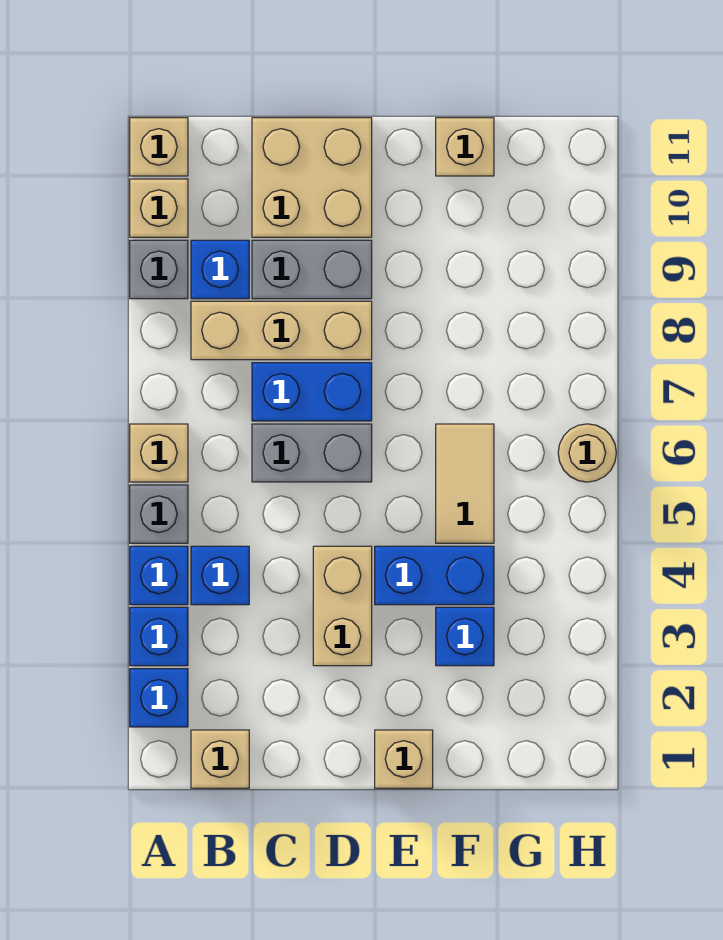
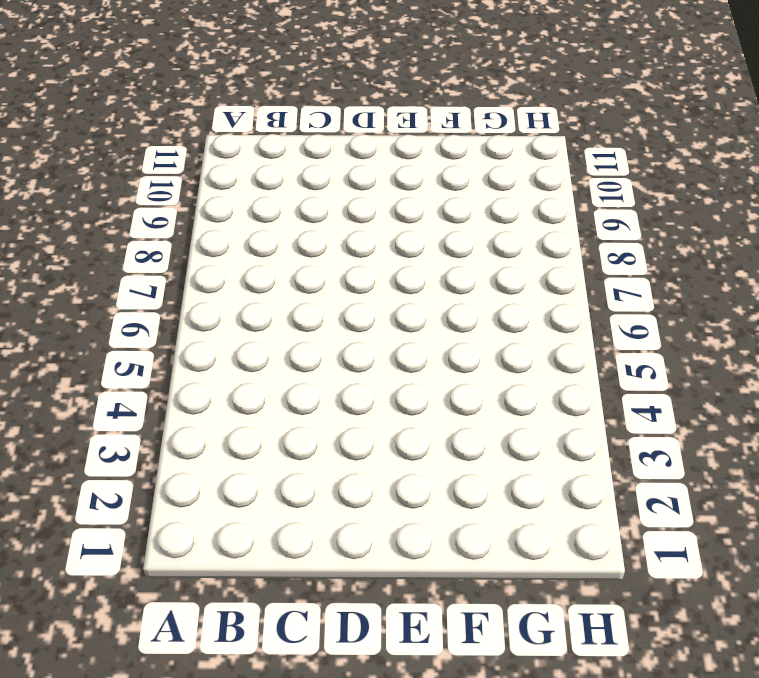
none -> blue brick A2 level 1
none -> blue brick A3 level 1
none -> blue brick A4 level 1

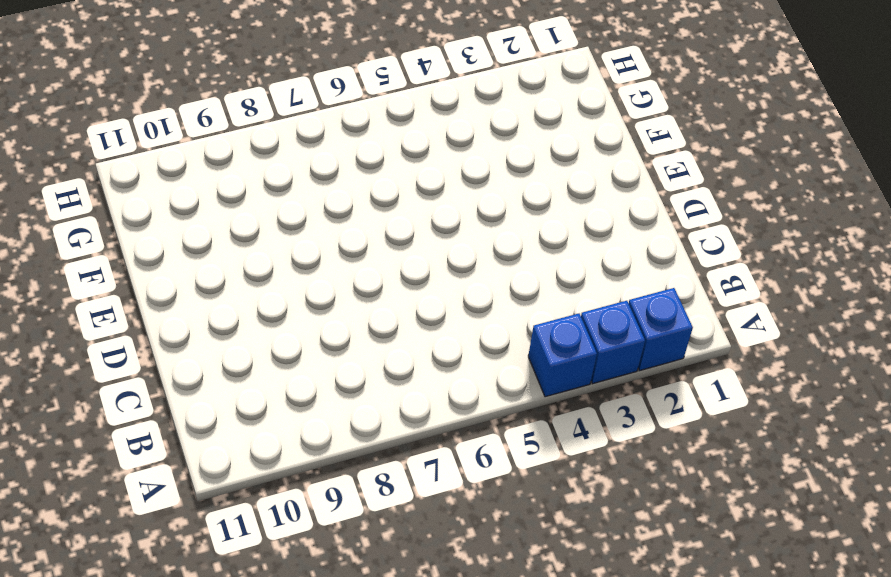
none -> grey brick A5 level 1
none -> tan brick A6 level 1
none -> grey brick A9 level 1

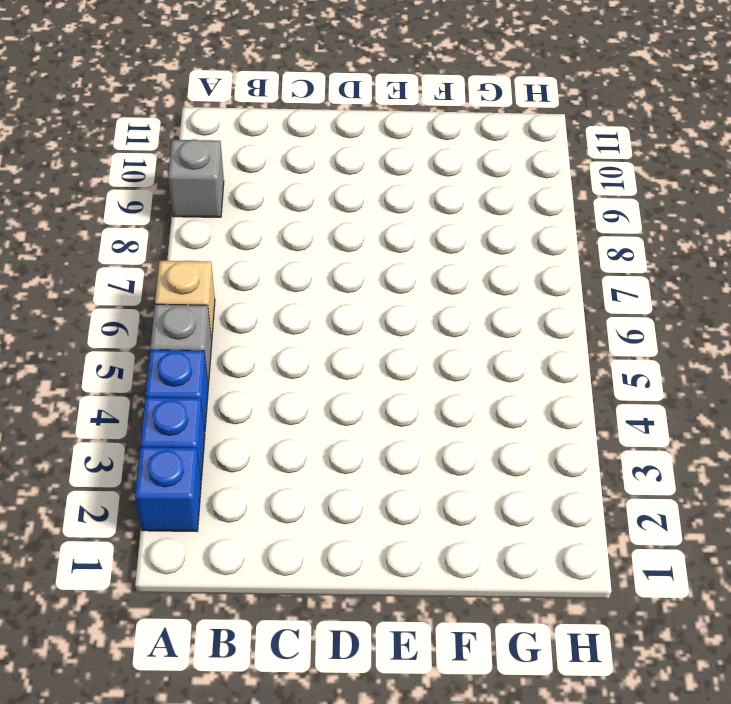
none -> tan brick A10 level 1
none -> tan brick A11 level 1
none -> tan brick B1 level 1

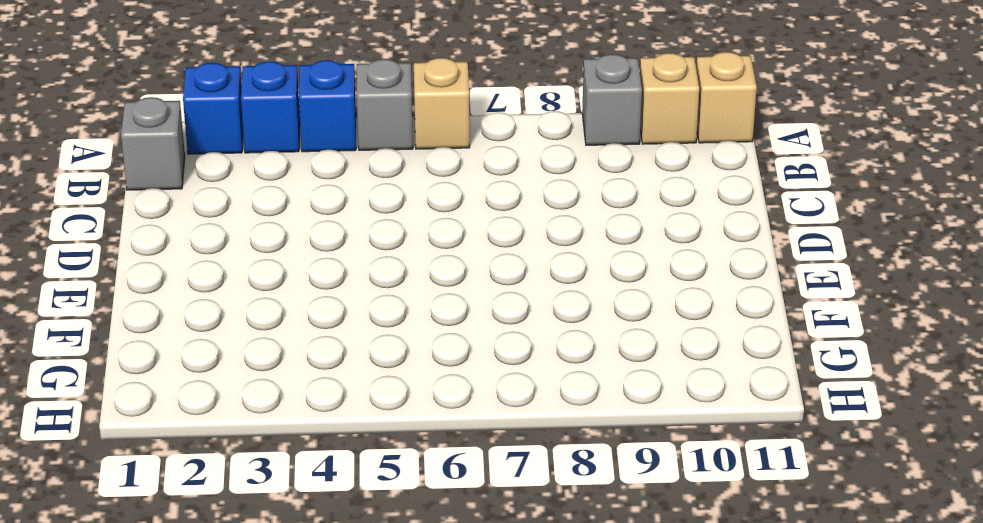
grey brick B1 level 1 -> tan brick B1 level 1
none -> blue brick B4 level 1
none -> tan brick B8:D8 level 1
none -> blue brick B9 level 1

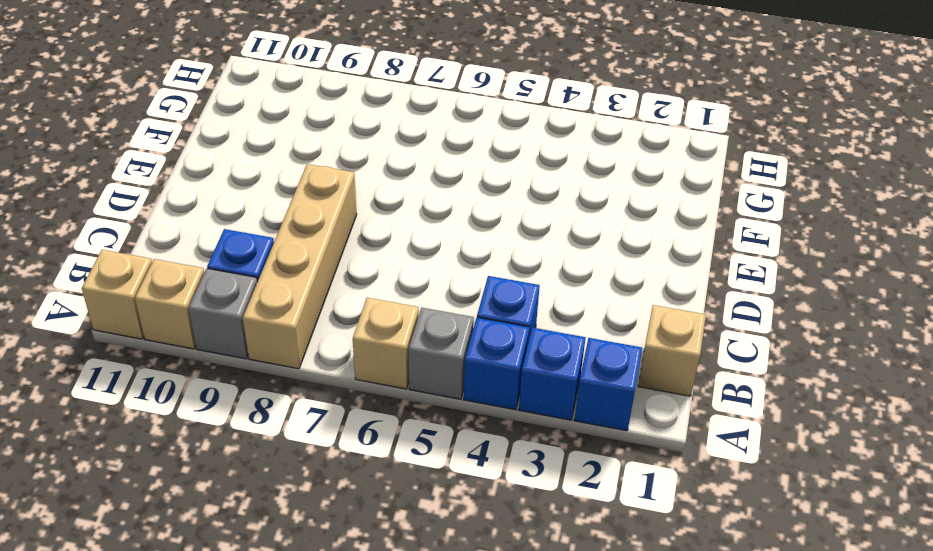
tan brick A8:D8 level 1 -> tan brick B8:D8 level 1
none -> grey brick C6:D6 level 1
none -> blue brick C7:D7 level 1
none -> grey brick C9:D9 level 1

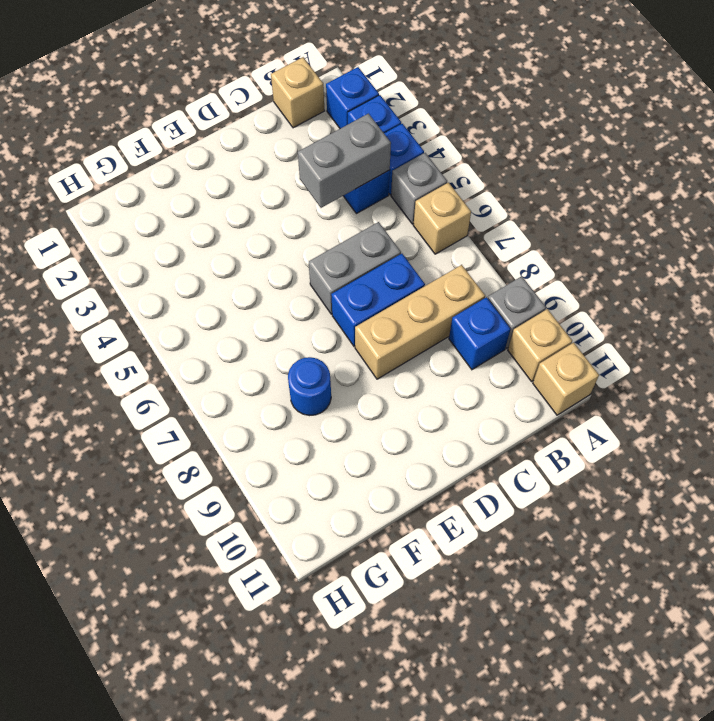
grey brick B4:C4 level 2 -> grey brick C9:D9 level 1
blue round brick F8 level 1 -> none
none -> tan brick C10:D11 level 1
none -> tan brick D3:D4 level 1
none -> tan brick E1 level 1

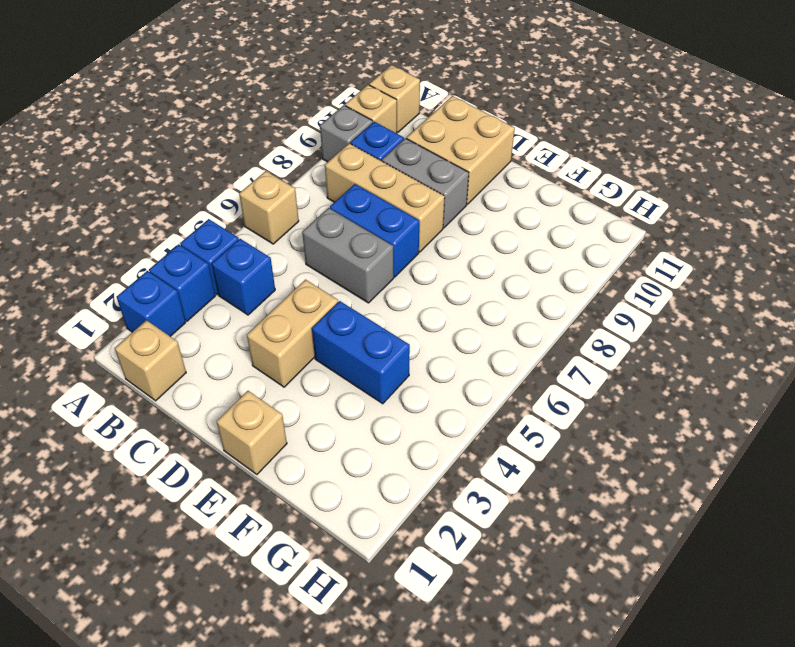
none -> grey brick A5 level 1
none -> blue brick F3 level 1
none -> tan tile F5:F6 level 1

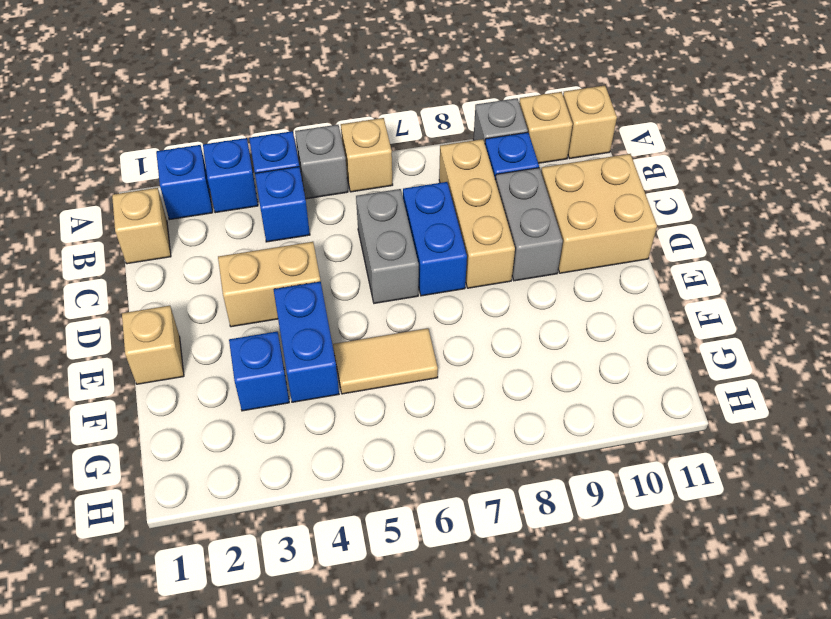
none -> tan brick F11 level 1
none -> tan round brick H6 level 1

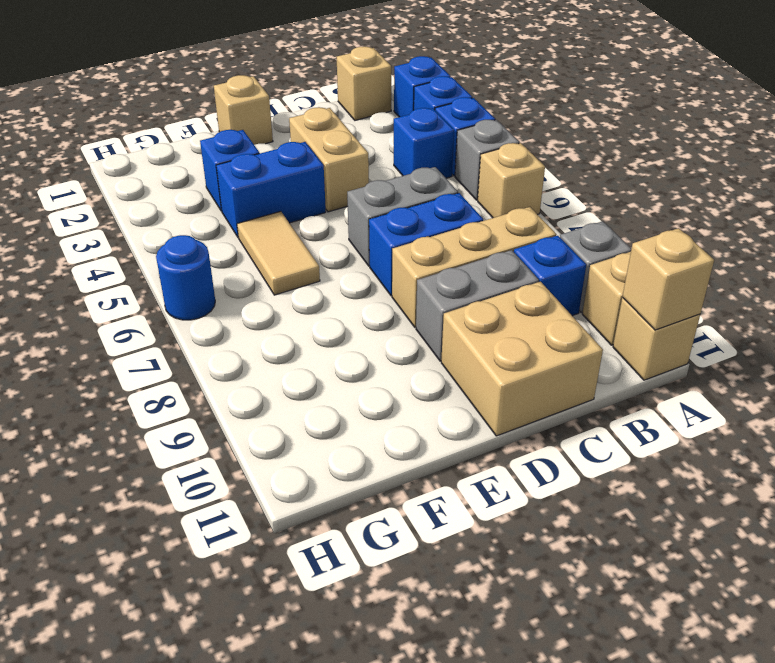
tan brick A11 level 2 -> tan brick F11 level 1
blue round brick H6 level 1 -> tan round brick H6 level 1

